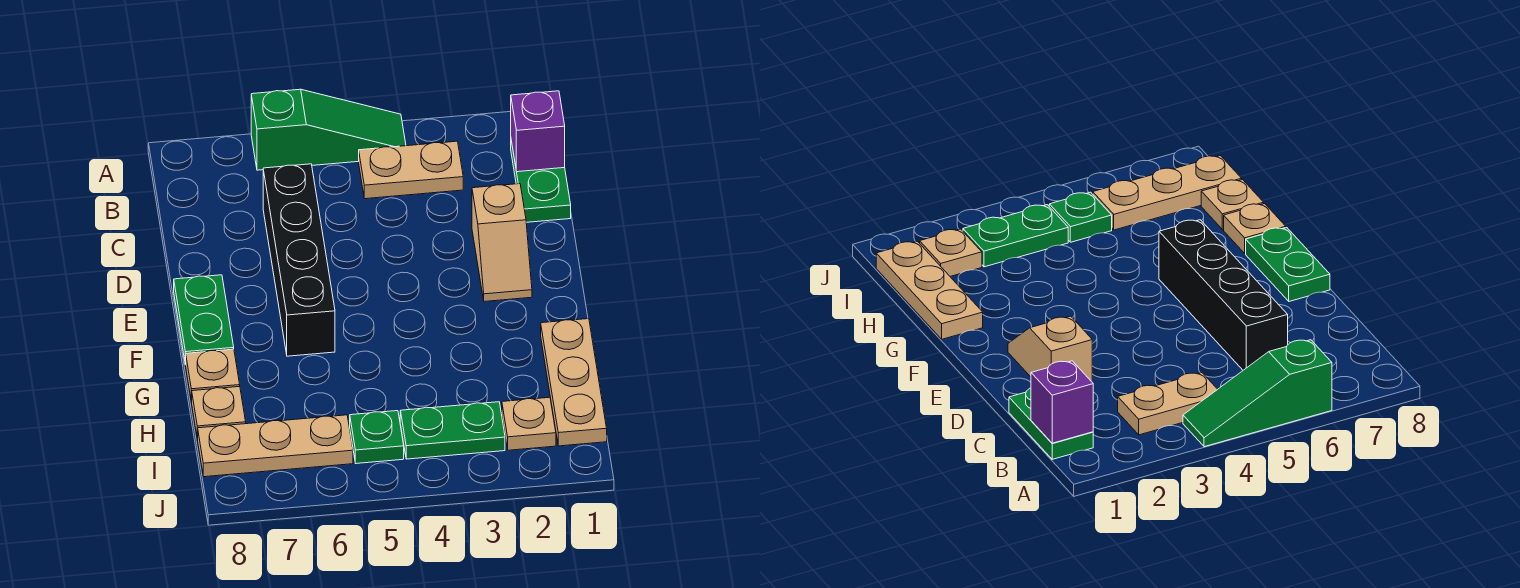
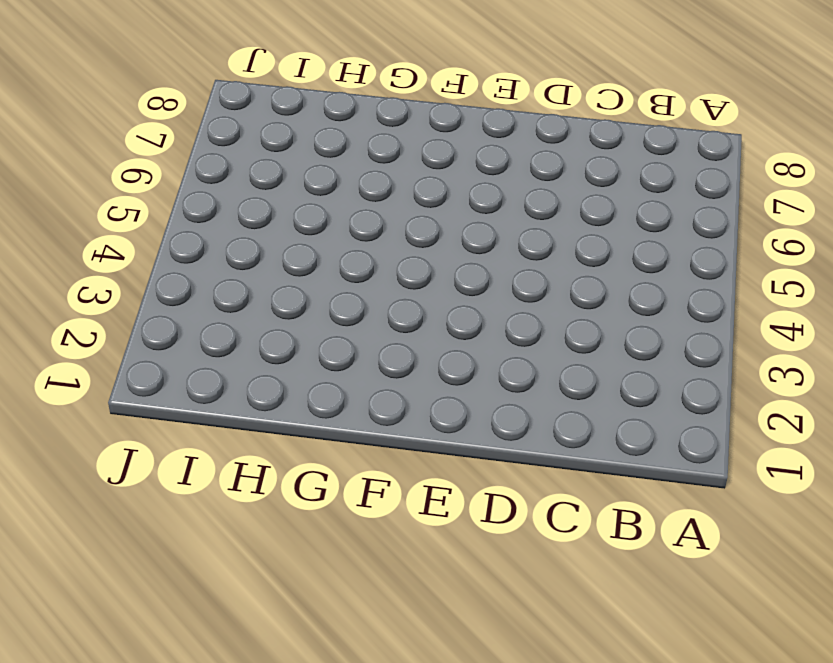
none -> green slope A4:A6 level 1 top 6
none -> green plate B1:C1 level 1
none -> tan plate B3:B4 level 1

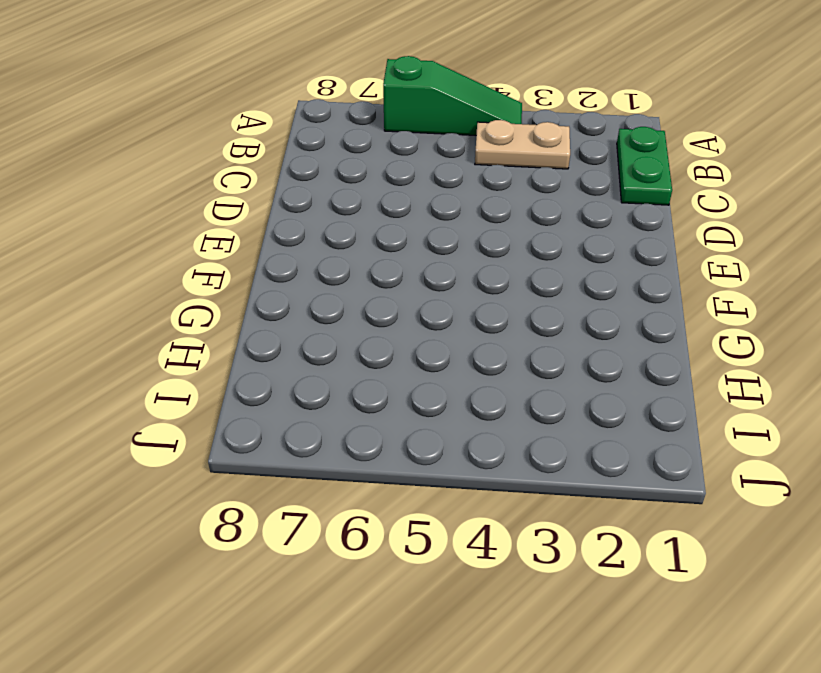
none -> black brick C6:F6 level 1
none -> tan slope D2:E2 level 1 top D
none -> green plate E8:F8 level 1

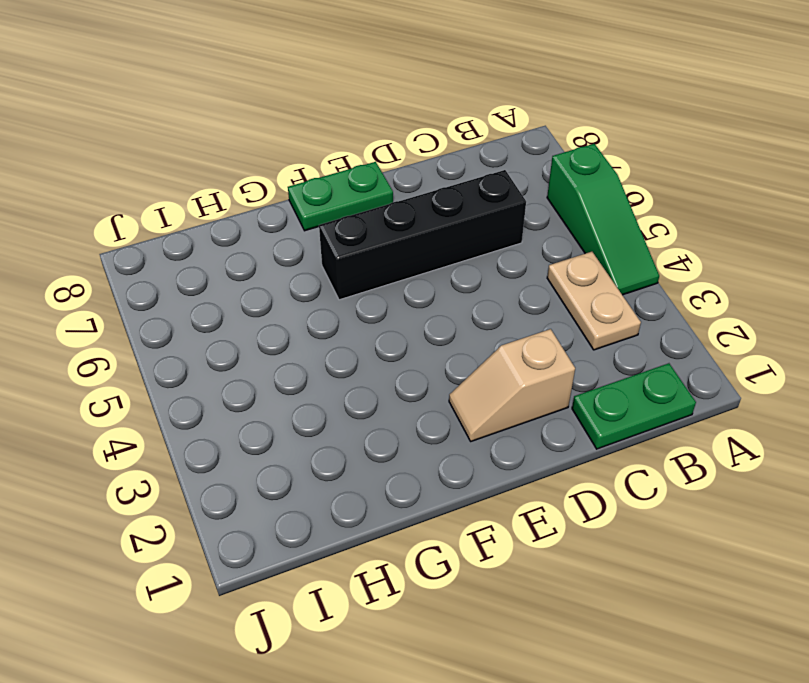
none -> tan plate G1:I1 level 1
none -> tan plate G8 level 1
none -> tan plate H8 level 1

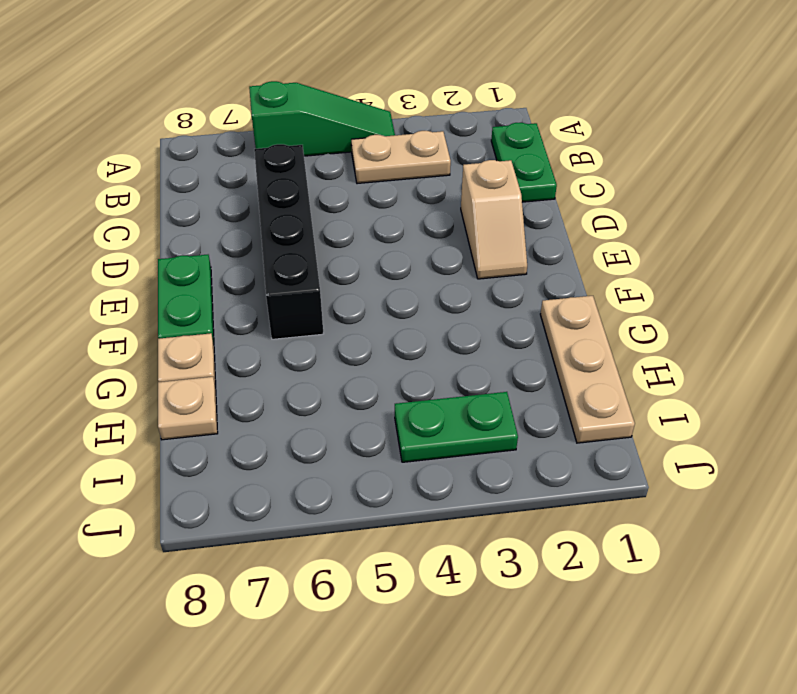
none -> tan plate I2 level 1
none -> green plate I5 level 1
none -> tan plate I6:I8 level 1

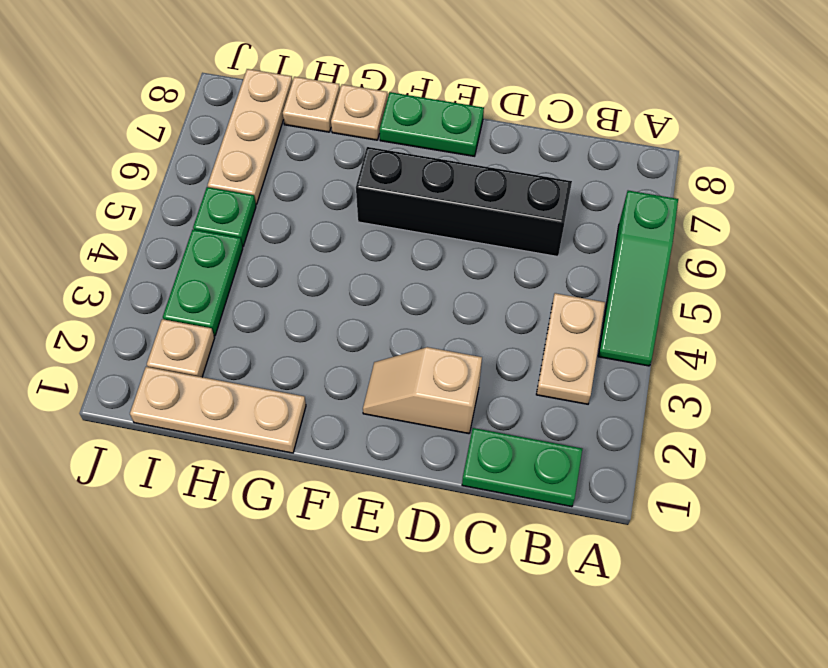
none -> purple brick B1 level 2

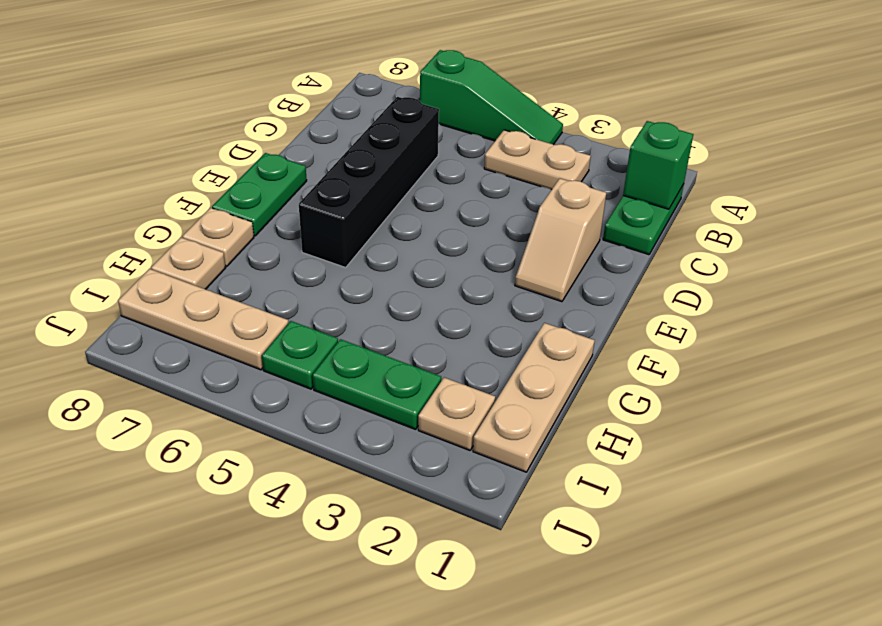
green brick B1 level 2 -> purple brick B1 level 2

